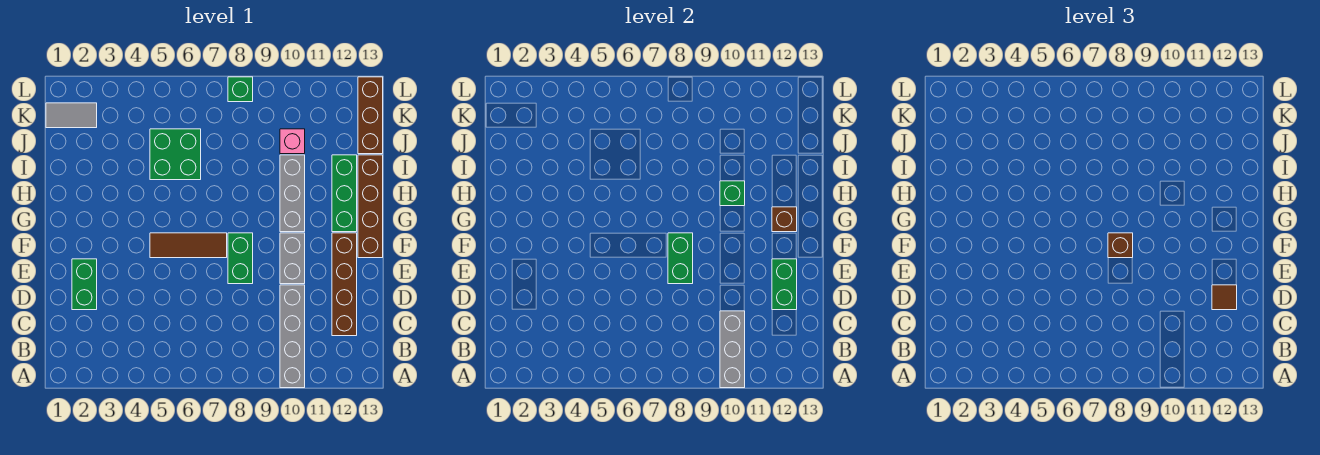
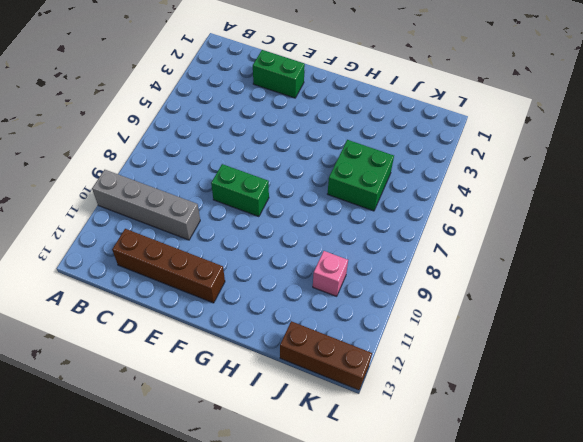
none -> grey brick E10:F10 level 1
none -> brown tile F5:F7 level 1
none -> brown brick F13:I13 level 1

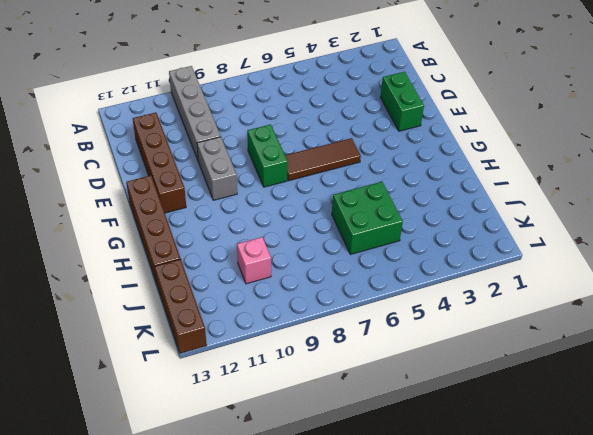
none -> grey brick G10:I10 level 1
none -> green brick G12:I12 level 1
none -> grey tile K1:K2 level 1

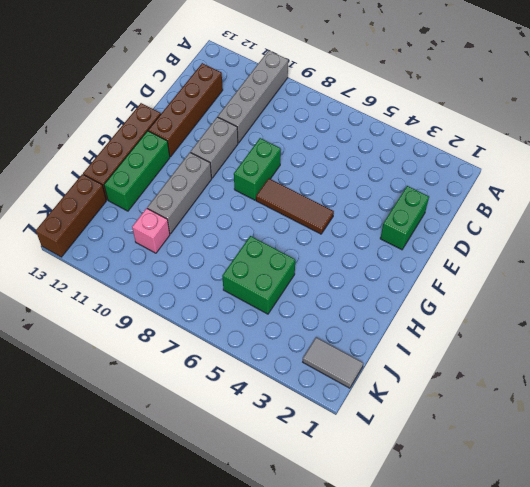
none -> green brick L8 level 1
none -> grey brick A10:C10 level 2
none -> green brick D12:E12 level 2

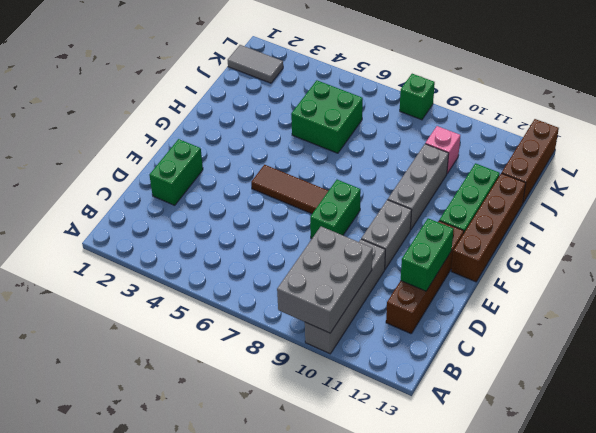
grey brick A9:C10 level 2 -> grey brick A10:C10 level 2
none -> green brick E8:F8 level 2
none -> brown brick G12 level 2
none -> green brick H10 level 2

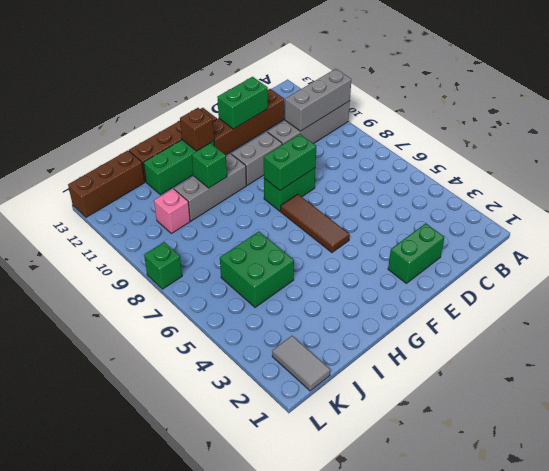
none -> brown tile D12 level 3
none -> brown brick F8 level 3

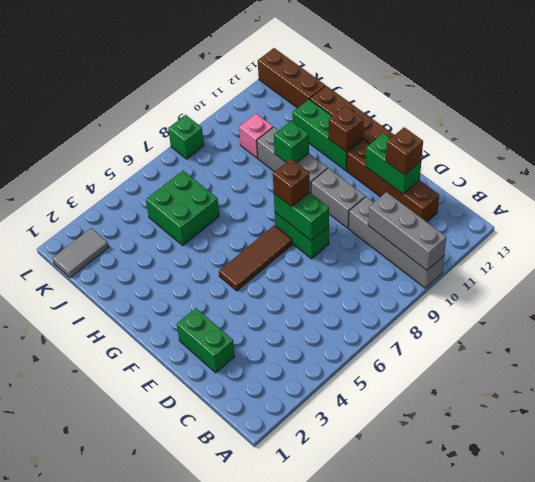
brown brick D12 level 3 -> brown tile D12 level 3

